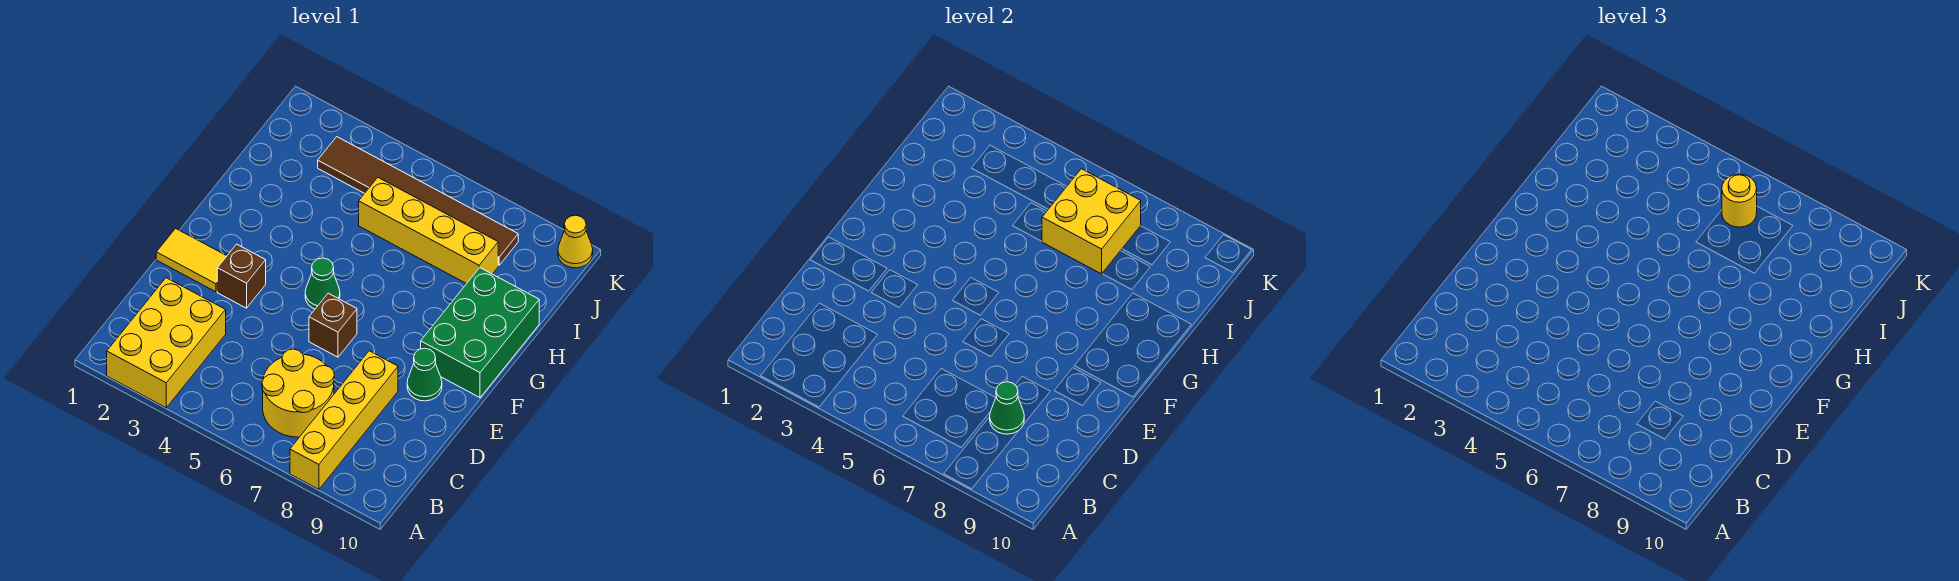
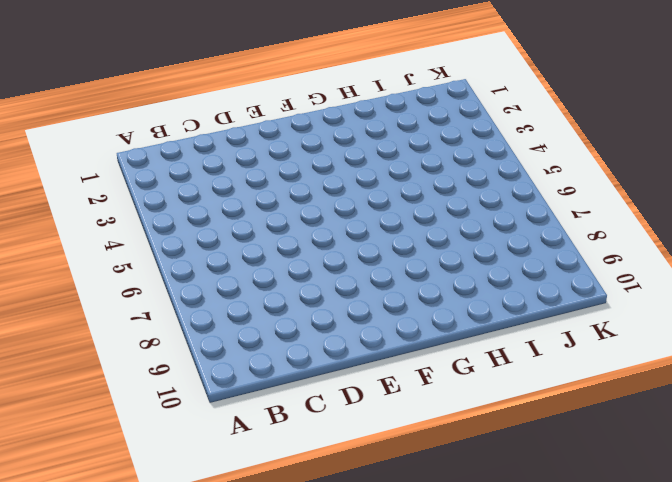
none -> yellow brick A2:C3 level 1
none -> yellow brick A8:D8 level 1
none -> yellow round brick B6:C7 level 1

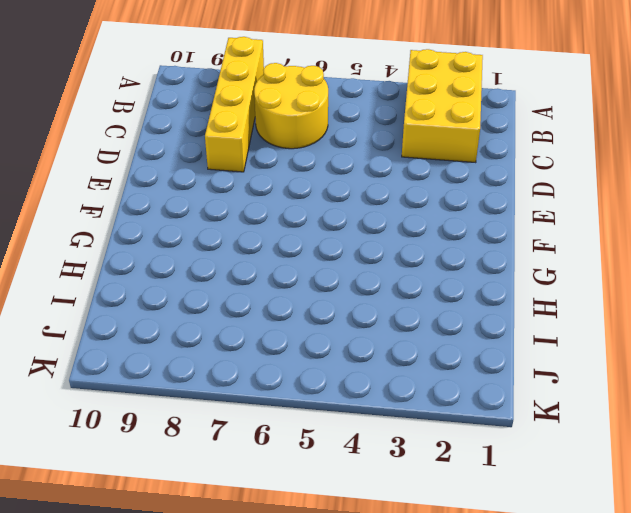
none -> yellow tile E1:E2 level 1
none -> brown brick E3 level 1
none -> brown brick E6 level 1

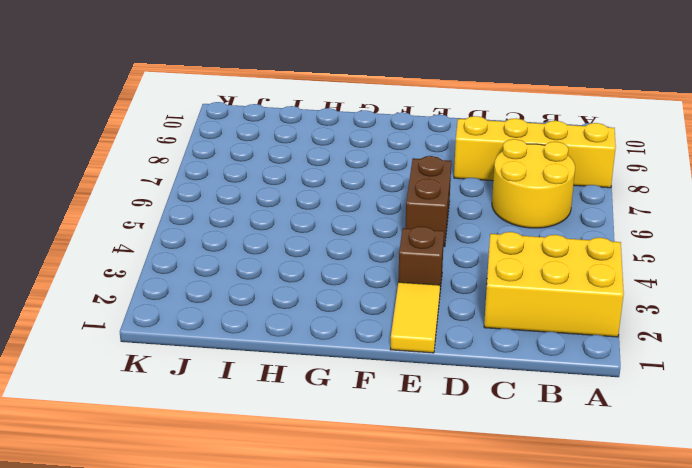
brown brick E5:E6 level 1 -> brown brick E6 level 1
none -> green cone E9 level 1
none -> green cone F5 level 1
none -> green brick F9:H10 level 1

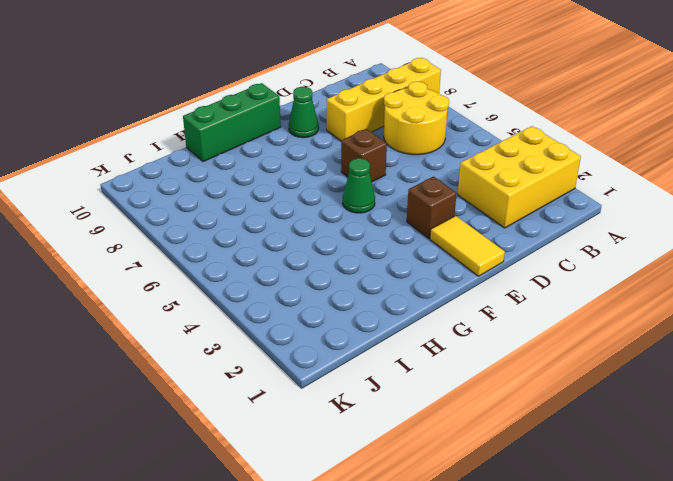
green brick F10:H10 level 1 -> green brick F9:H10 level 1
none -> yellow brick I5:I8 level 1
none -> brown tile J3:J8 level 1
none -> yellow cone K10 level 1

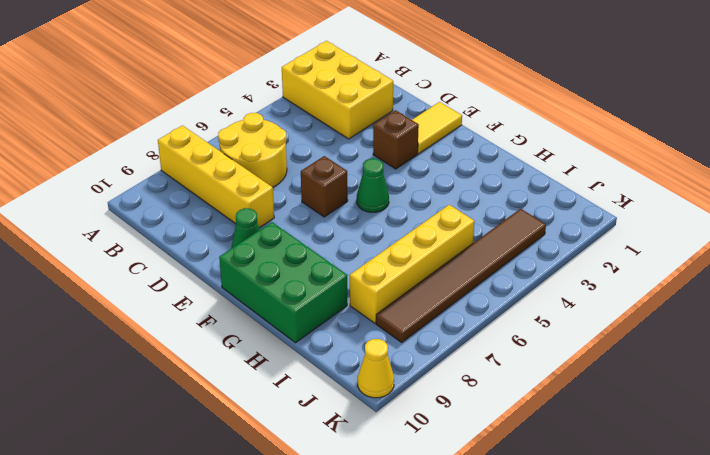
none -> green cone C8 level 2
none -> yellow brick I6:J7 level 2
none -> yellow round brick J6 level 3

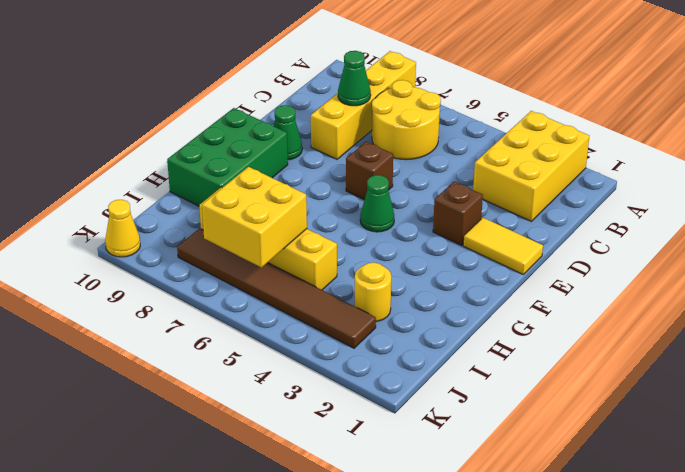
yellow round brick I3 level 1 -> yellow round brick J6 level 3

